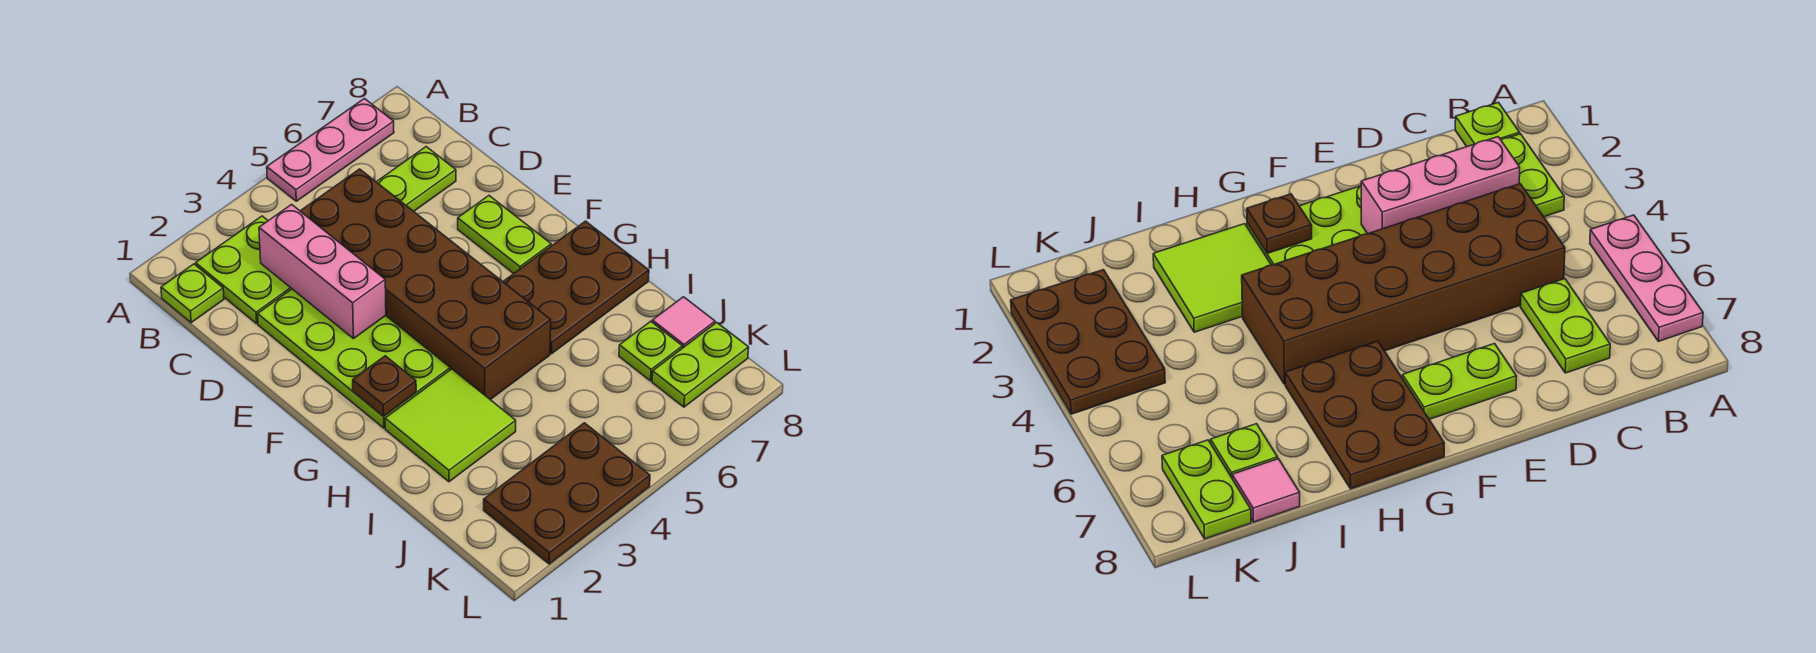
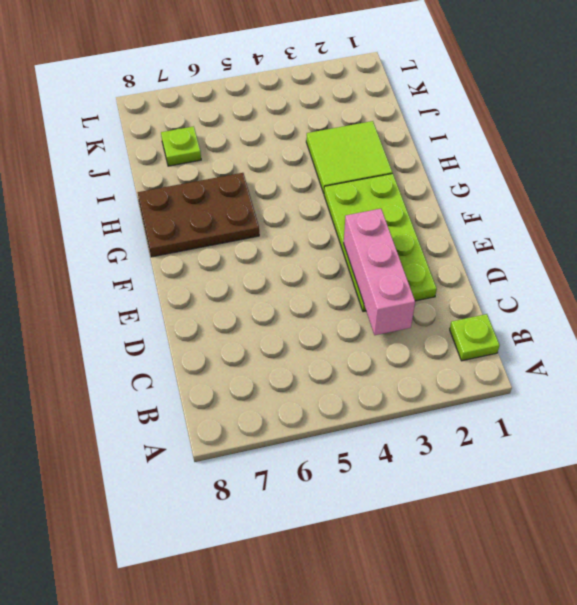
none -> pink plate A5:A7 level 1
none -> lime plate B2:C3 level 1
none -> brown brick C4:H5 level 1

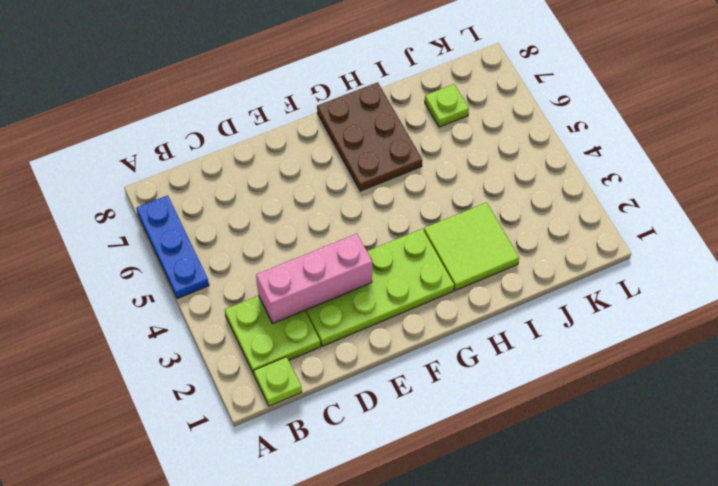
blue plate A5:A7 level 1 -> pink plate A5:A7 level 1
none -> brown brick C4:H5 level 1
none -> lime plate C6:C7 level 1
none -> lime plate E7:F7 level 1

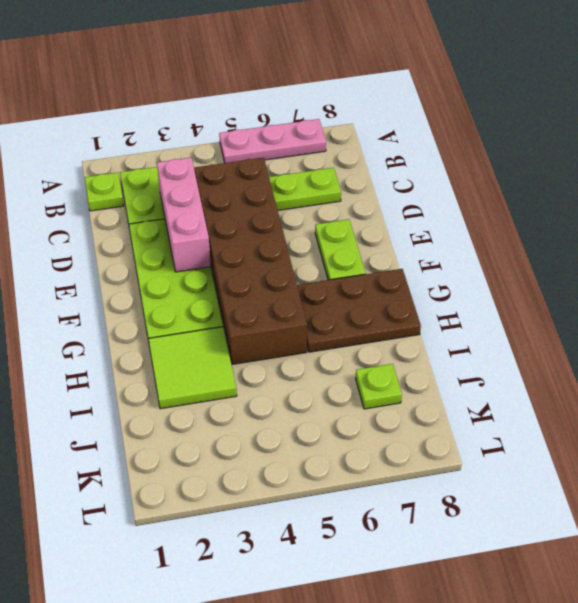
none -> pink tile J8 level 1
none -> brown plate K2:L4 level 1
none -> lime plate K7:K8 level 1

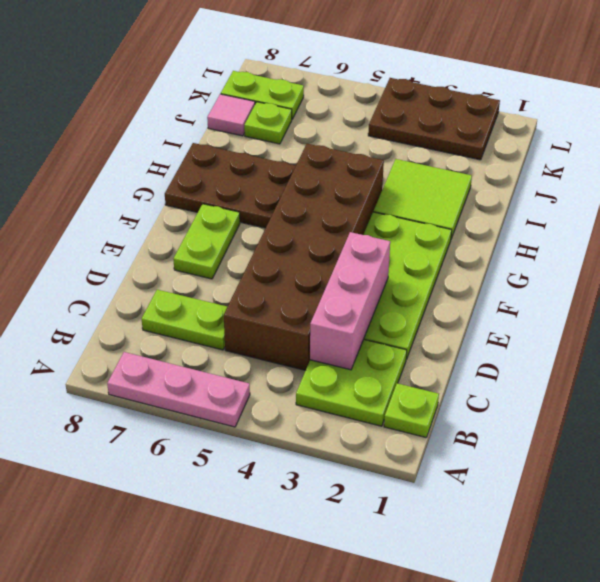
none -> brown plate G2 level 2

